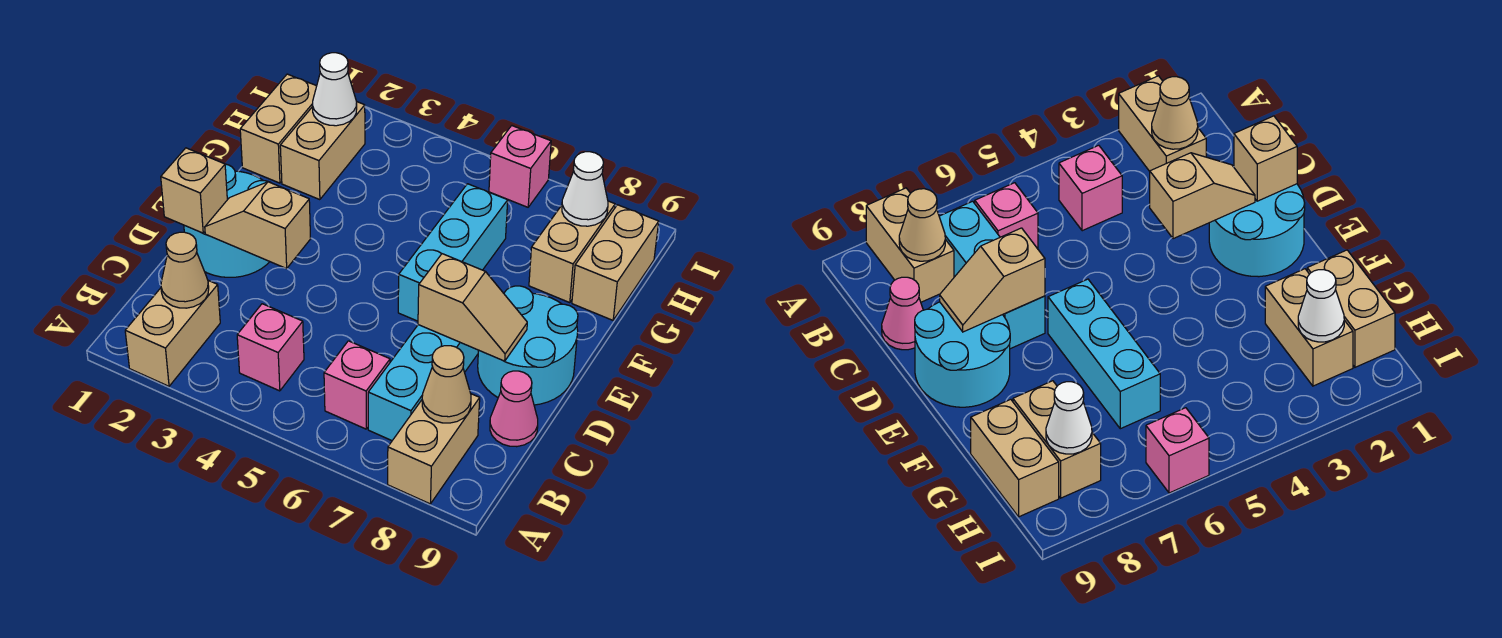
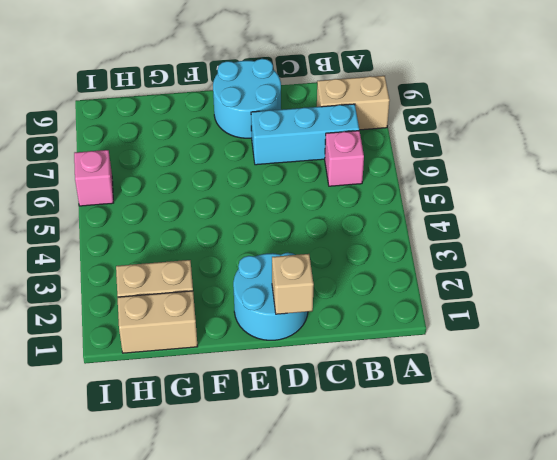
none -> tan brick A2:B2 level 1
none -> pink brick B4 level 1
none -> pink cone C9 level 1

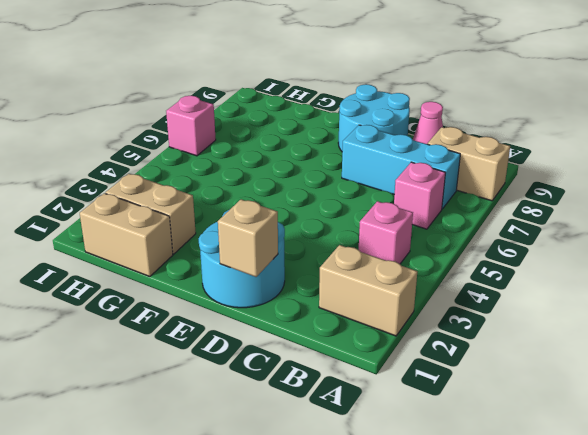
none -> cyan brick E6:G6 level 1
none -> tan brick G8:H8 level 1
none -> tan brick G9:H9 level 1

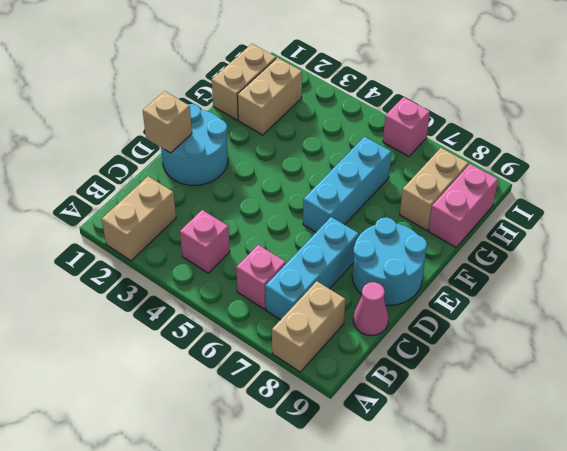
pink brick G9:H9 level 1 -> tan brick G9:H9 level 1
none -> tan cone B2 level 2
none -> tan cone B8 level 2
none -> tan slope D2:D3 level 2 top 3

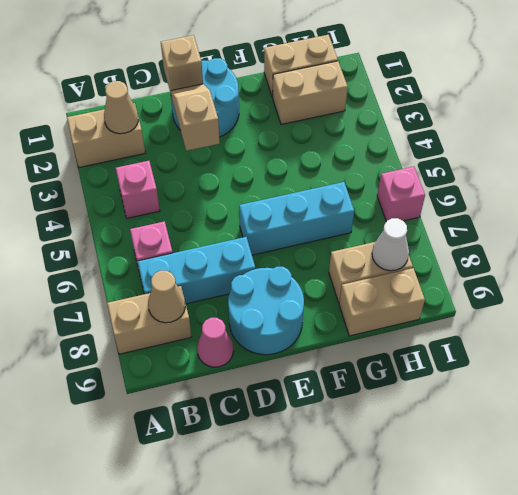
none -> tan slope D7:D8 level 2 top 7
none -> white cone H2 level 2

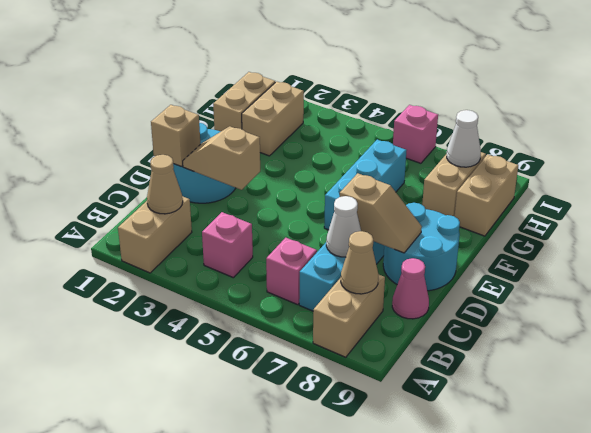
white cone C7 level 2 -> white cone H2 level 2

